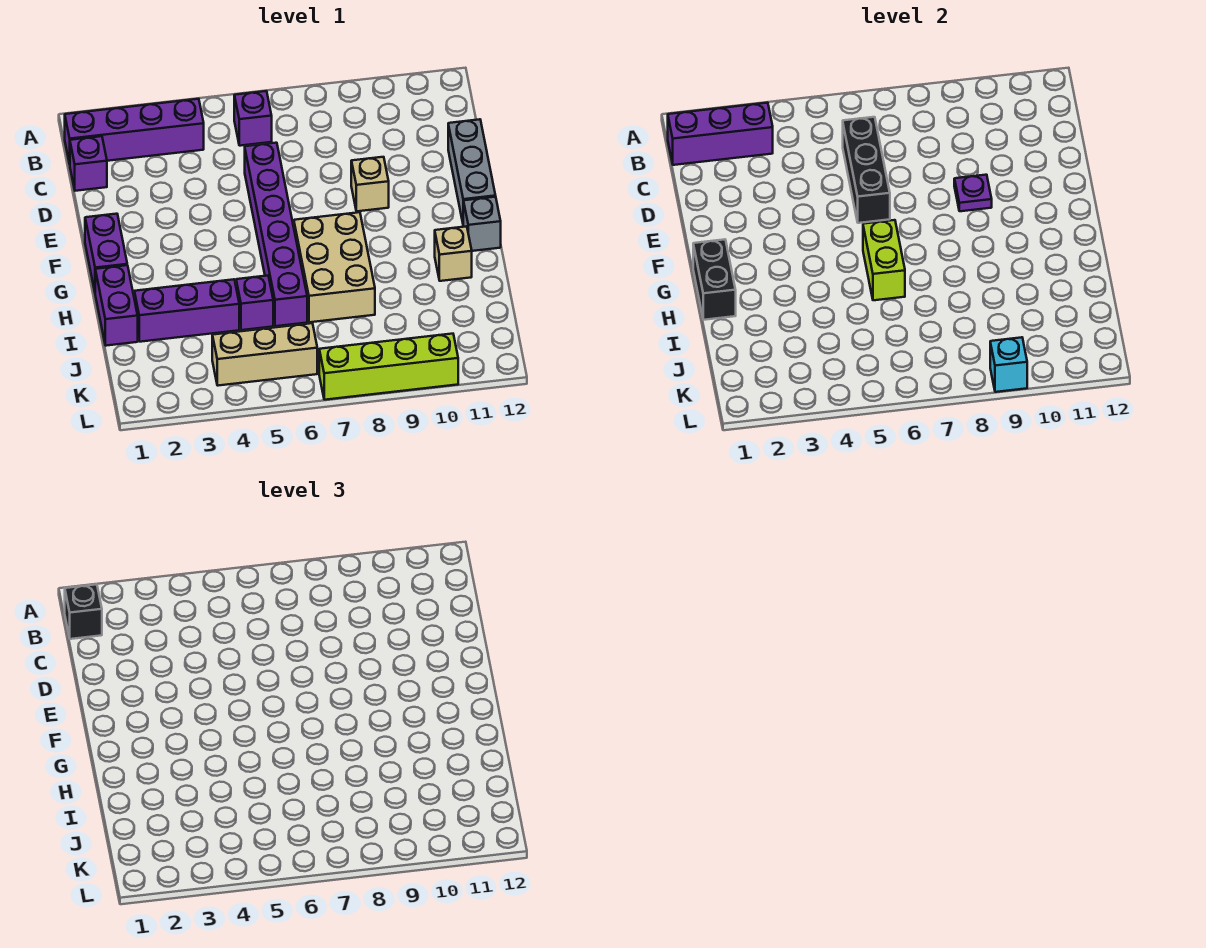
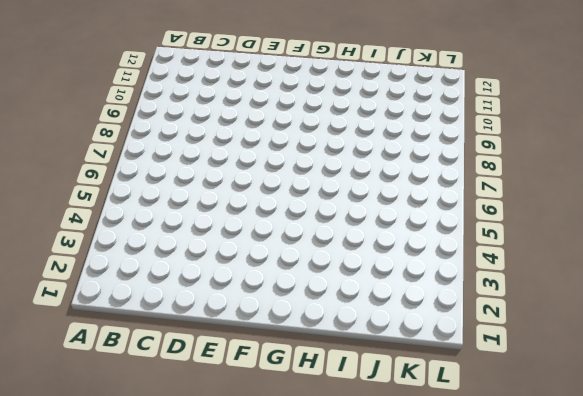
none -> purple brick B1:B4 level 1
none -> purple brick B6 level 1
none -> purple brick C1 level 1

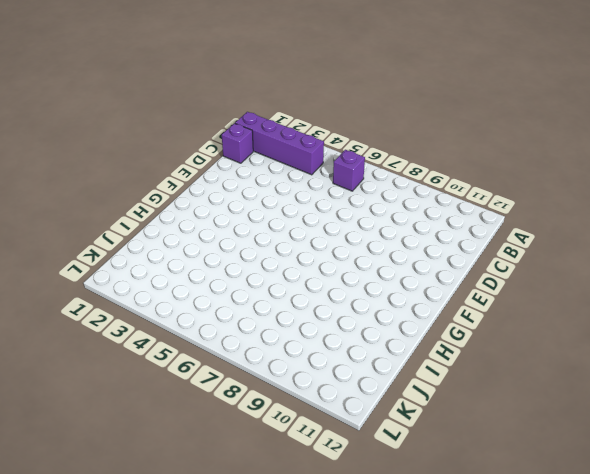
none -> purple brick D6:I6 level 1
none -> grey brick D12:F12 level 1
none -> tan brick E9 level 1

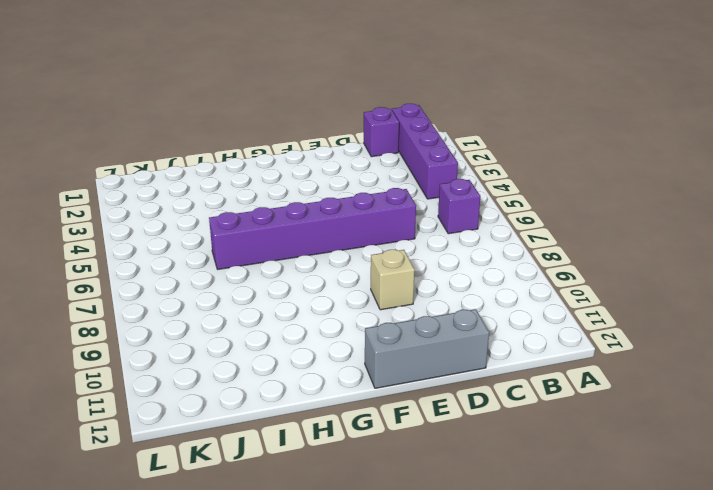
none -> purple brick F1:G1 level 1
none -> tan brick G7:I8 level 1
none -> grey brick G12 level 1

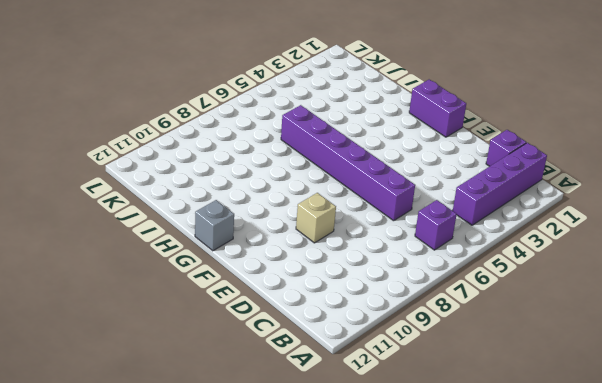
none -> grey brick D12:F12 level 1
none -> tan brick G7:I8 level 1
none -> purple brick H1:I1 level 1

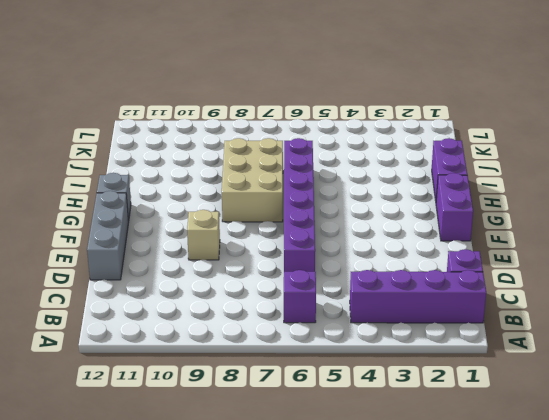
none -> tan brick H11 level 1
none -> purple brick I2:I4 level 1
none -> purple brick I5 level 1

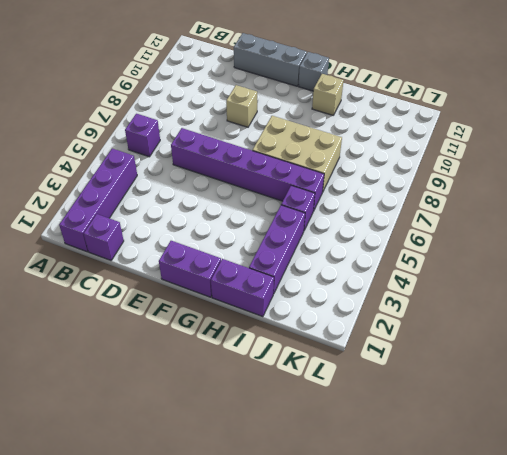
none -> tan brick K4:K6 level 1
none -> lime brick L7:L10 level 1
none -> purple brick B1:B3 level 2

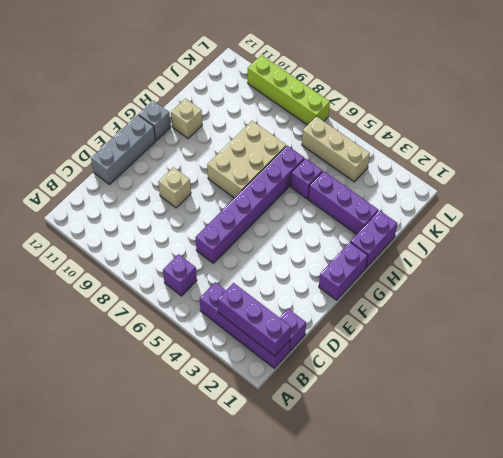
none -> black brick C6:E6 level 2
none -> purple plate E9 level 2
none -> black brick G1:H1 level 2

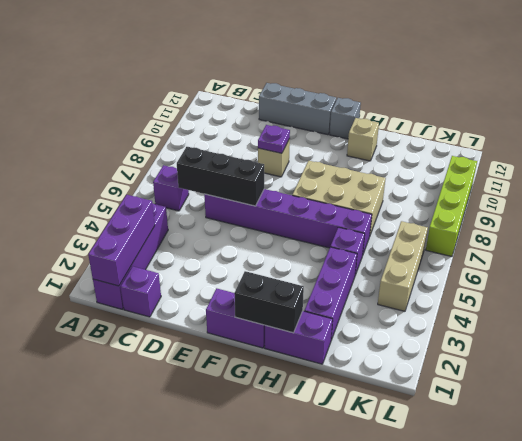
none -> lime brick G6:H6 level 2
none -> cyan brick L9 level 2
none -> black brick B1 level 3

